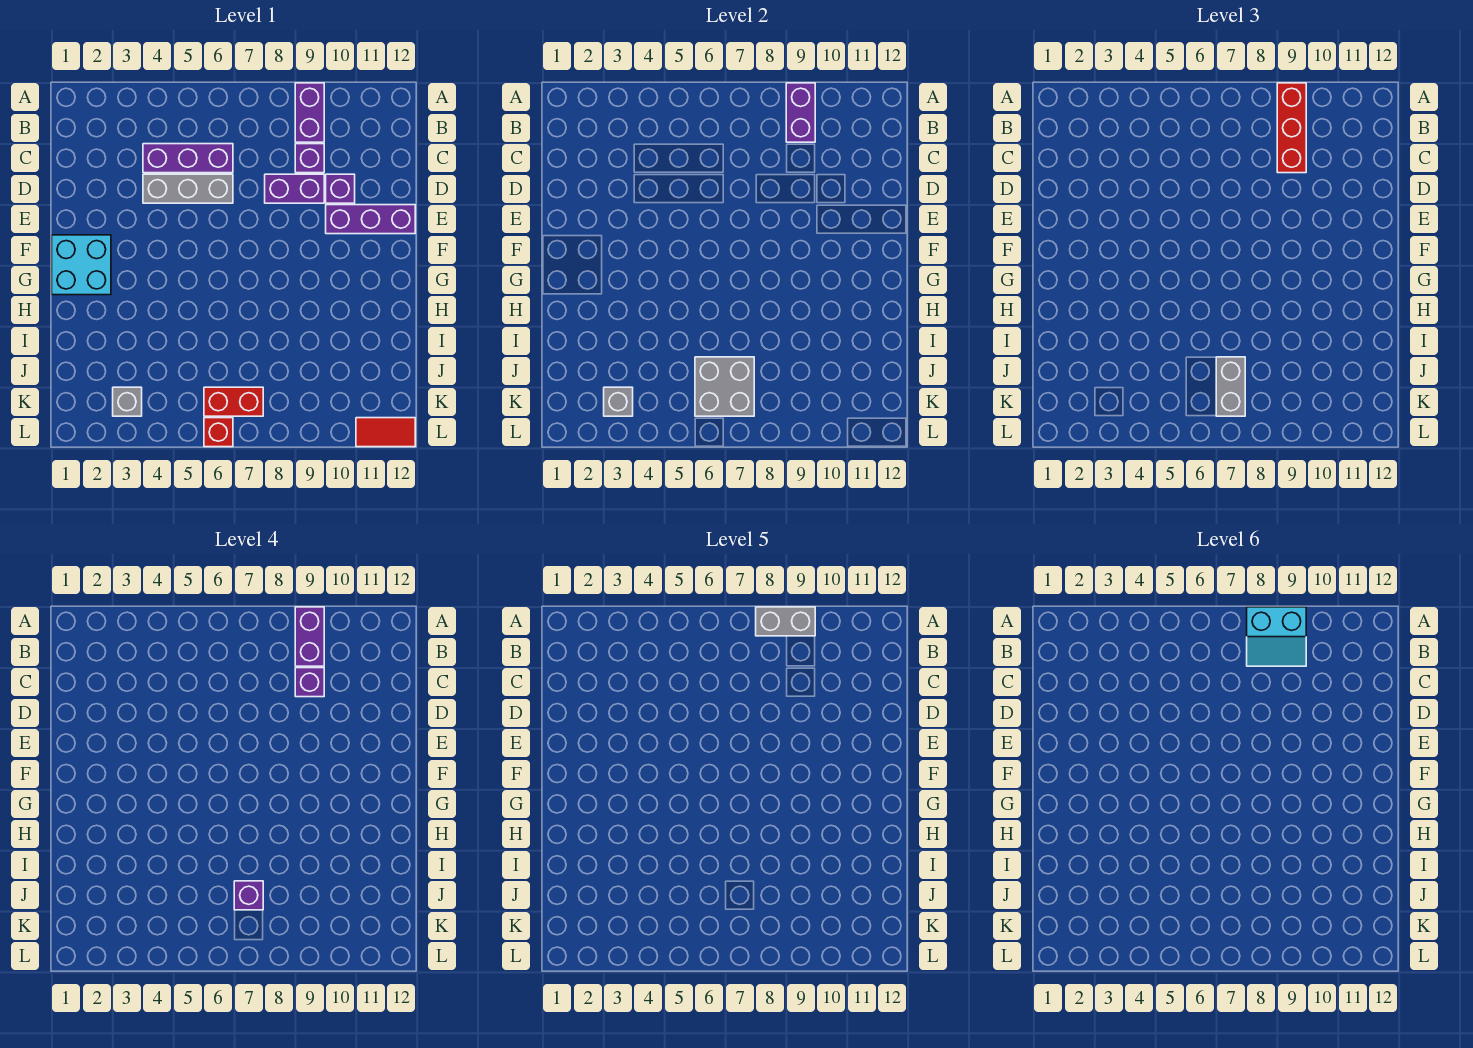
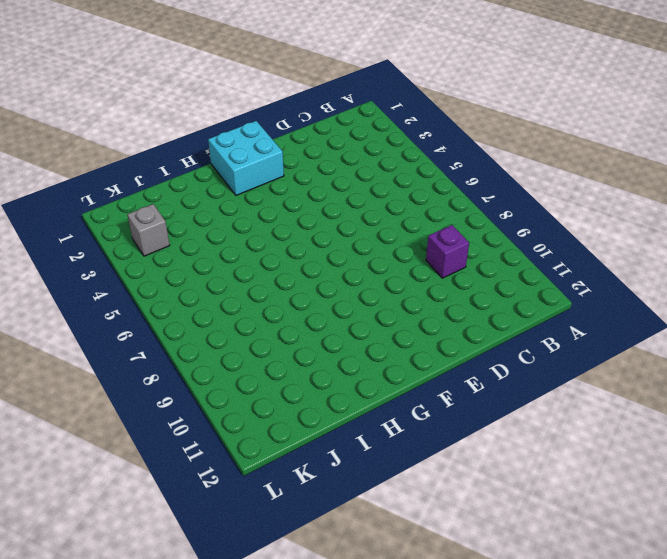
none -> purple brick A9:B9 level 1
none -> purple brick C4:C6 level 1
none -> grey brick D4:D6 level 1

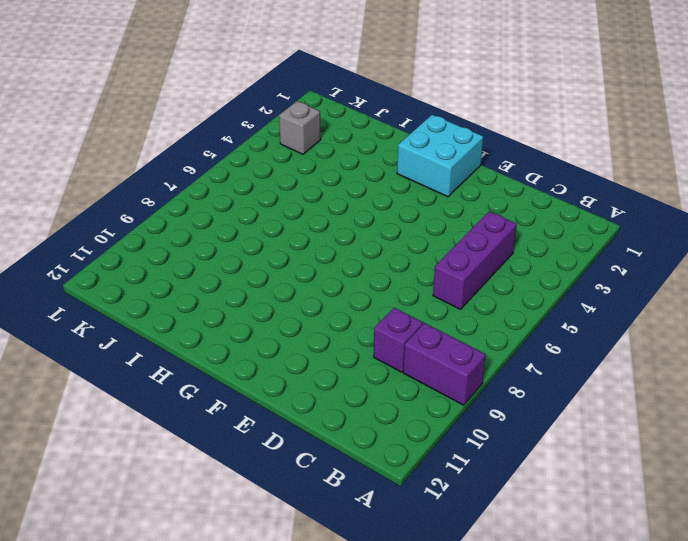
none -> grey brick D4:D6 level 1
none -> purple brick D8:D9 level 1
none -> purple brick D10 level 1

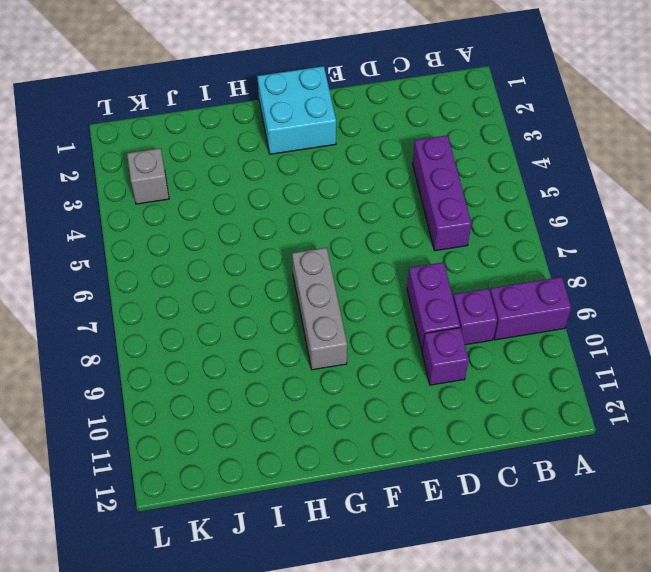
grey brick G7:G9 level 1 -> grey brick D4:D6 level 1
none -> purple brick E10:E12 level 1
none -> red brick K6:K7 level 1
none -> red brick L6 level 1

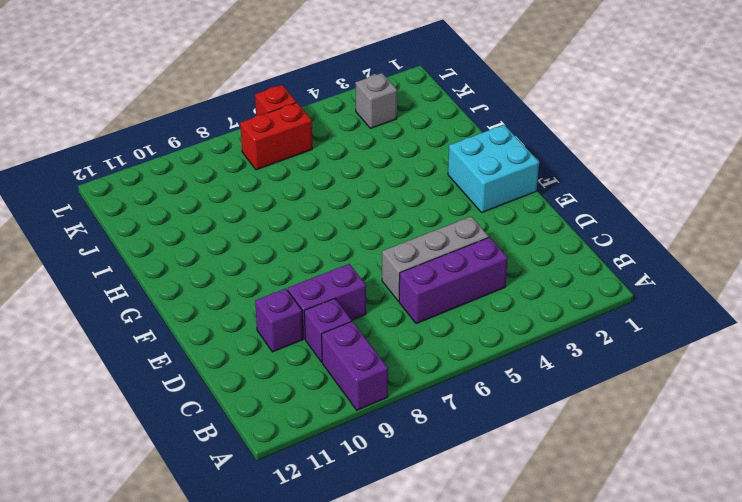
none -> purple brick E10:E12 level 1
none -> red tile L11:L12 level 1
none -> purple brick A9:B9 level 2

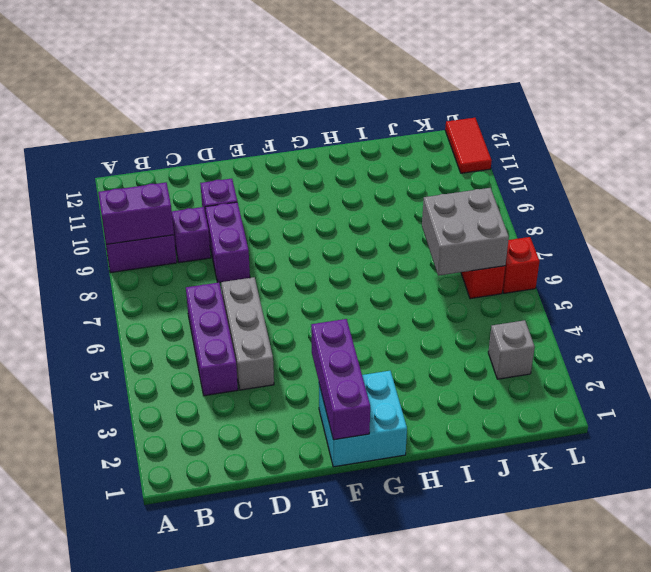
purple brick F1:F3 level 2 -> purple brick E10:E12 level 1
none -> grey brick K3 level 2
none -> red brick A9:C9 level 3
none -> grey brick J7:K7 level 3

